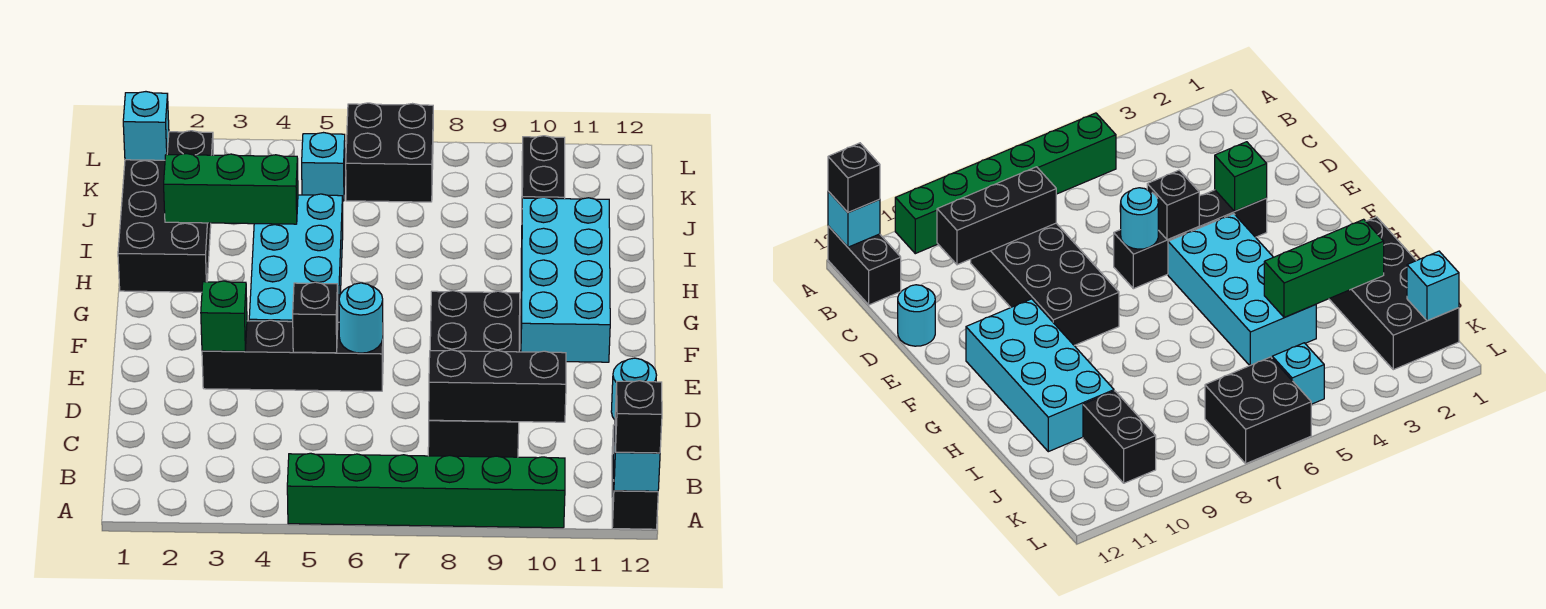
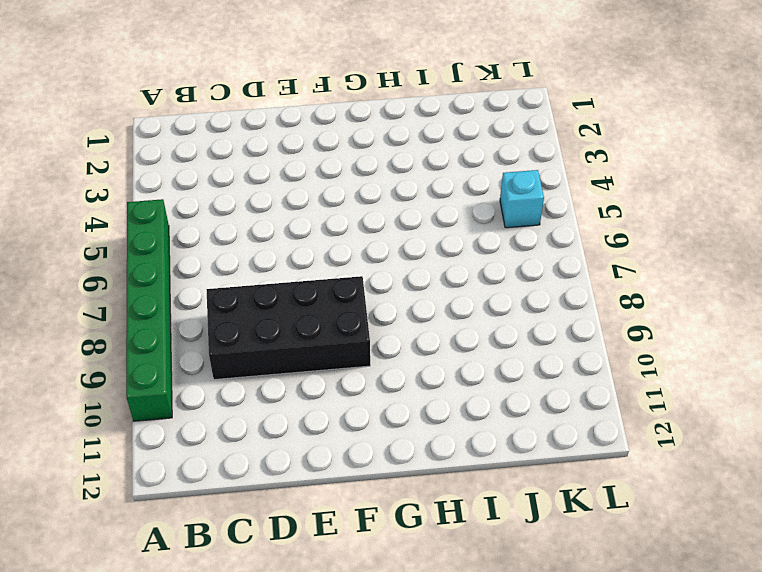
none -> black brick A12:B12 level 1
none -> cyan round brick D12 level 1
none -> black brick E3:E6 level 1

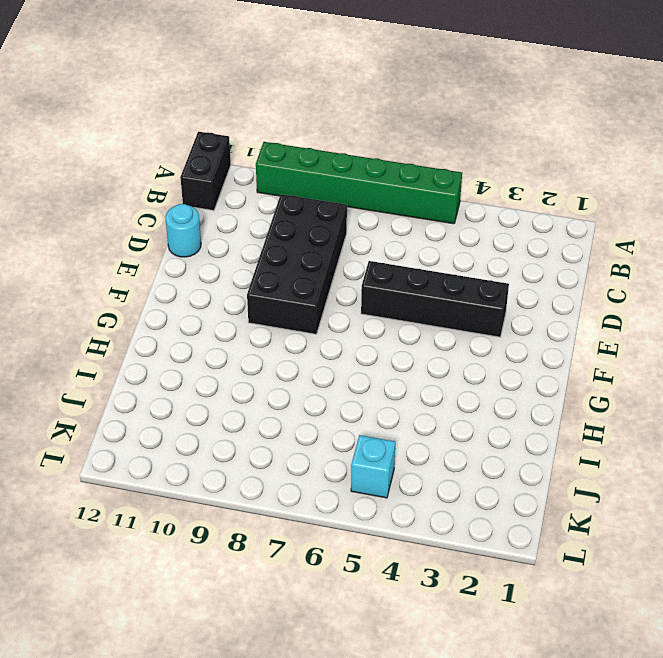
none -> cyan brick F4:I5 level 1
none -> cyan brick F10:I11 level 1
none -> black brick H1:K2 level 1

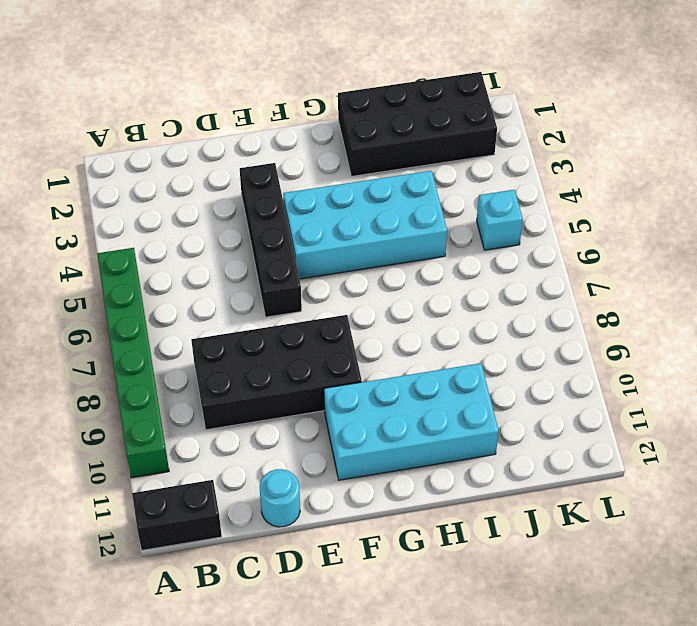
none -> black brick J10:K10 level 1
none -> black brick K6:L7 level 1
none -> cyan brick A12 level 2

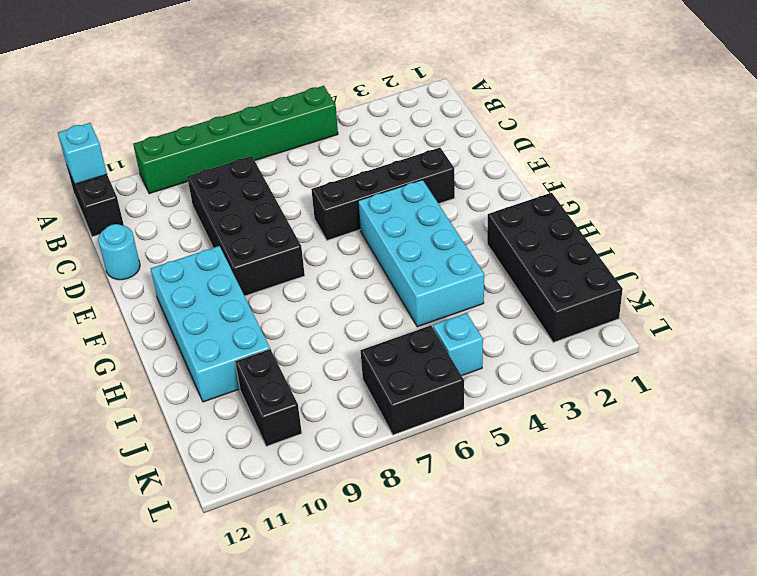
none -> black brick C8:C10 level 2
none -> green brick E3 level 2
none -> black brick E5 level 2

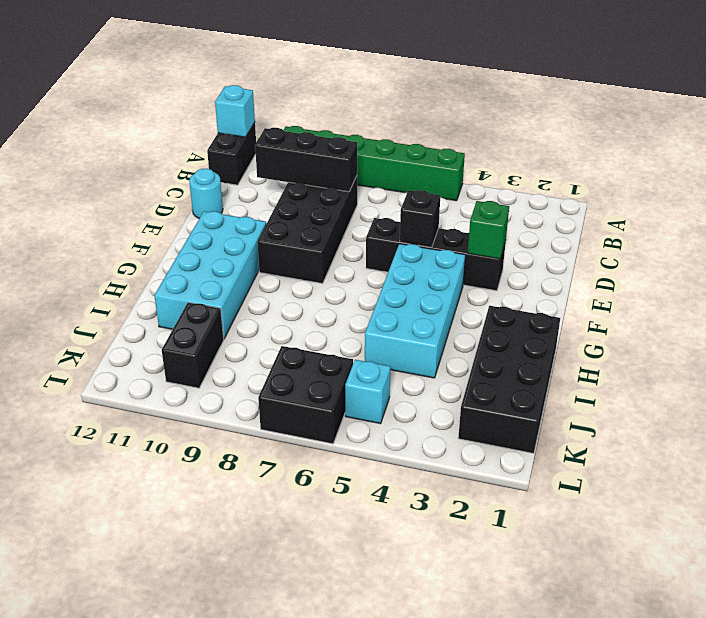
none -> cyan round brick E6 level 2
none -> green brick I2:I4 level 2
none -> cyan brick K1 level 2

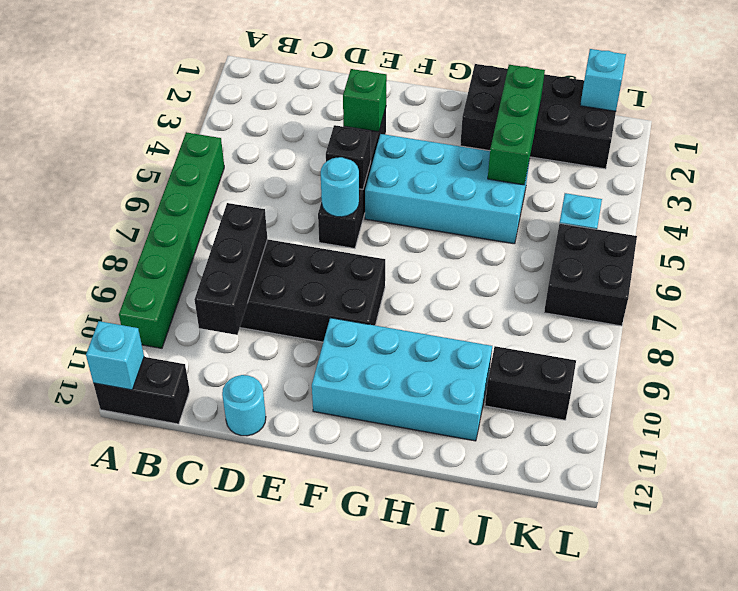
none -> black brick A12 level 3

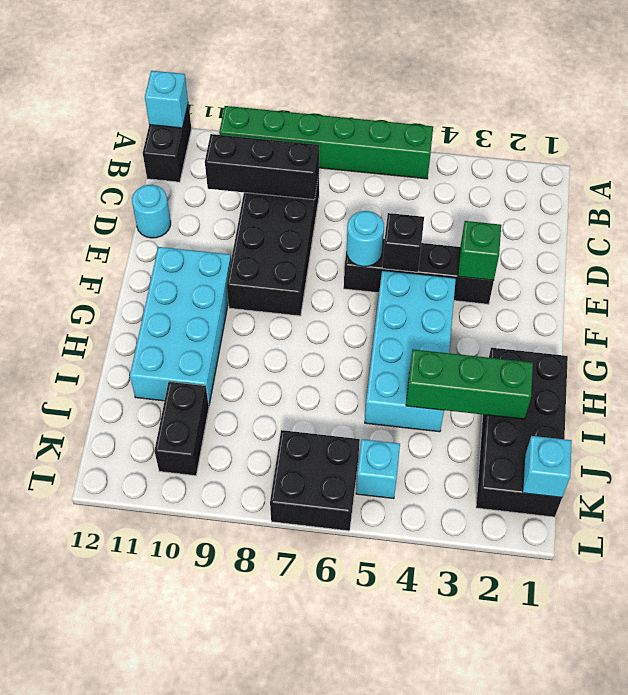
none -> black brick A12 level 3

